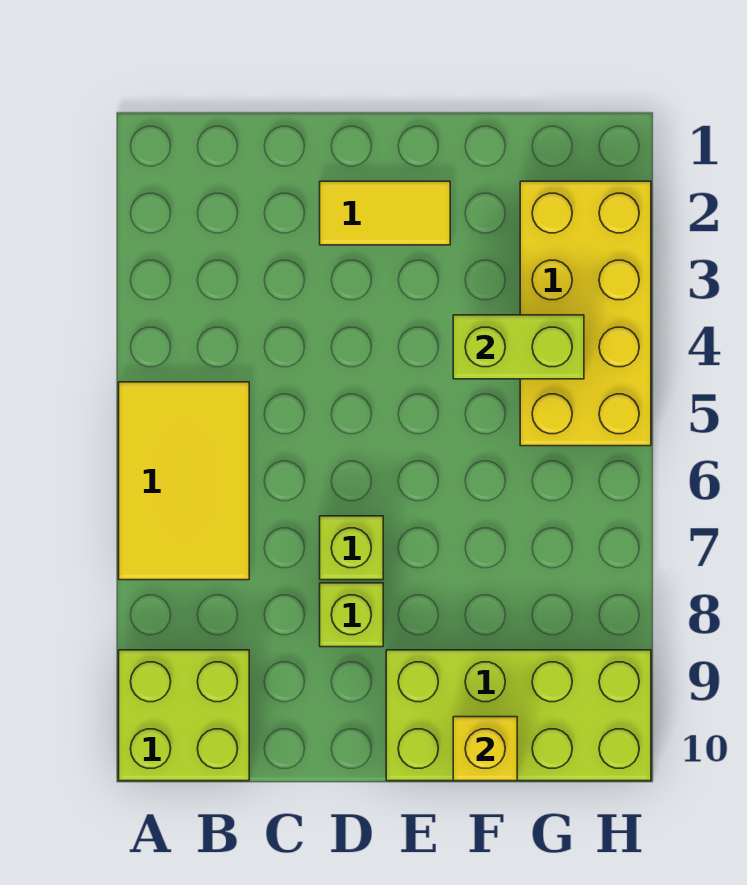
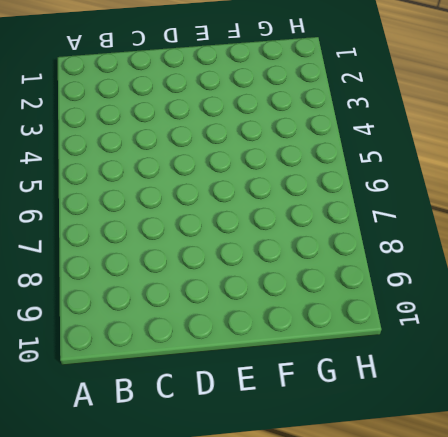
none -> yellow tile A5:B7 level 1
none -> lime brick A9:B10 level 1

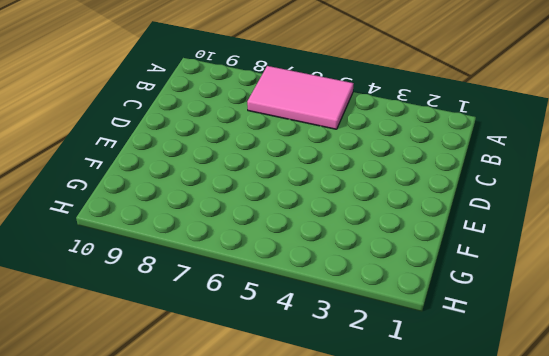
pink tile A5:B7 level 1 -> yellow tile A5:B7 level 1
none -> lime brick A9:B10 level 1
none -> yellow tile D2:E2 level 1

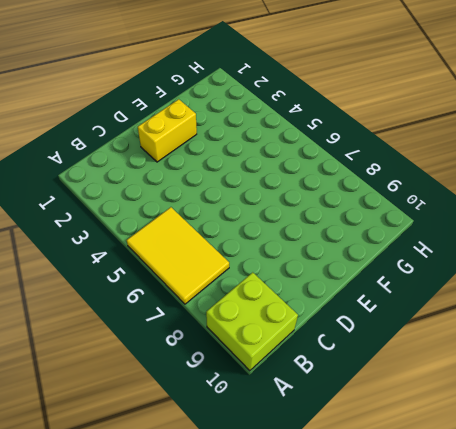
yellow brick D2:E2 level 1 -> yellow tile D2:E2 level 1
none -> lime brick D7 level 1
none -> lime brick D8 level 1

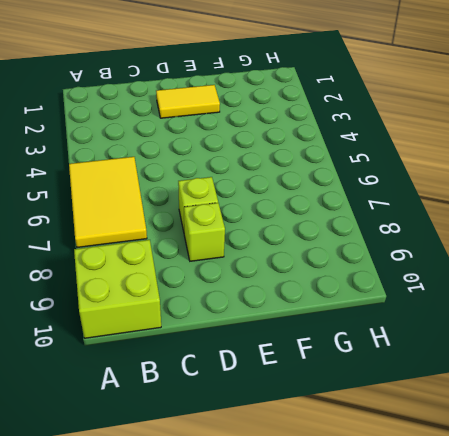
none -> lime brick E9:H10 level 1
none -> yellow brick G2:H5 level 1

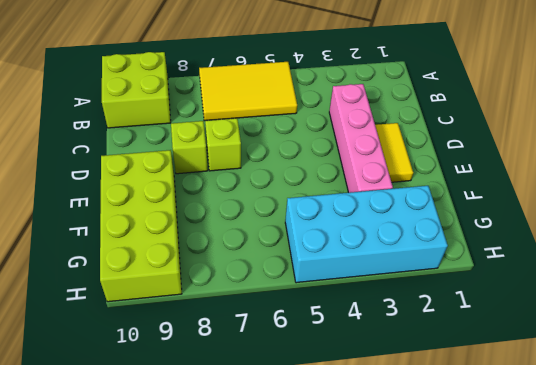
pink brick C3:F3 level 1 -> none
cyan brick G2:H5 level 1 -> yellow brick G2:H5 level 1
none -> lime brick F4:G4 level 2
none -> yellow brick F10 level 2

